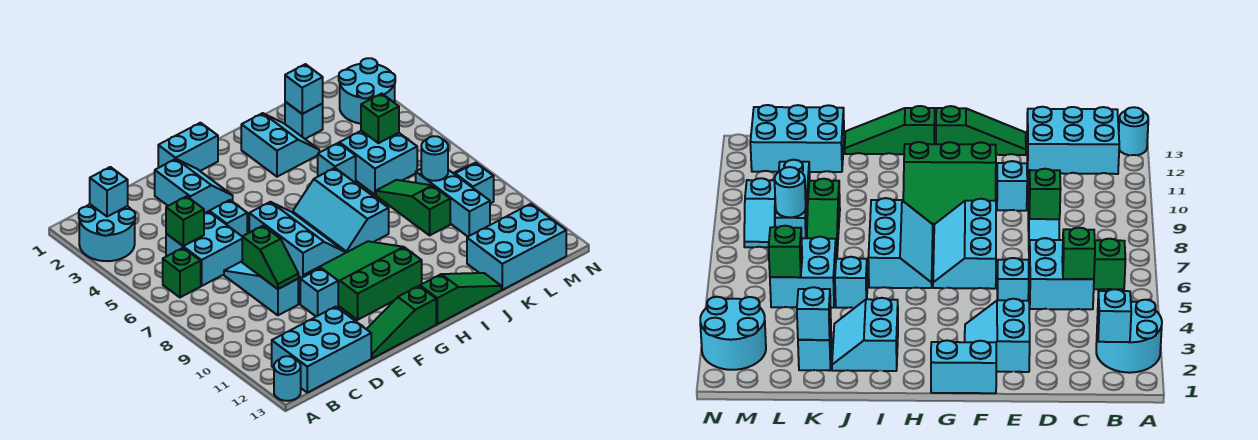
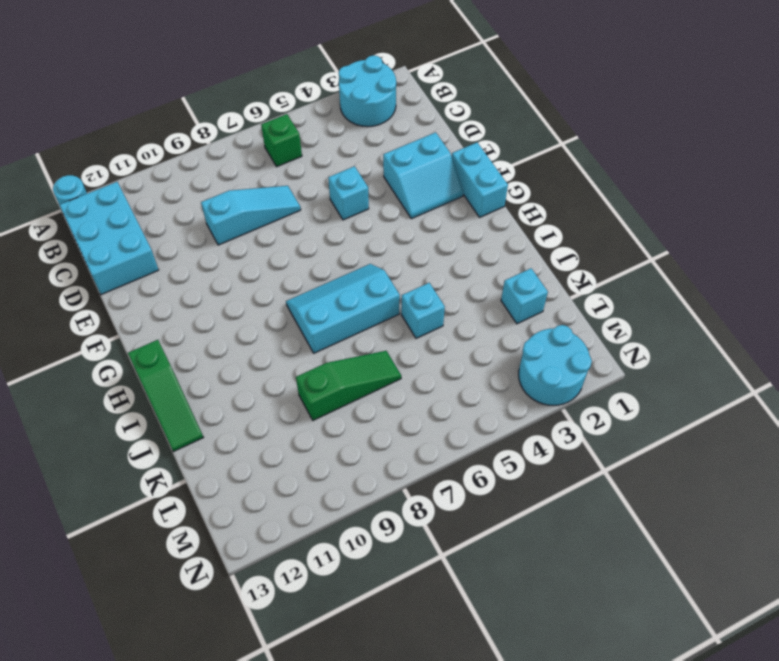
none -> cyan brick C5:D6 level 1
none -> cyan brick E10 level 1
none -> green slope E13:G13 level 1 top G
none -> cyan slope F6:G8 level 1 top F

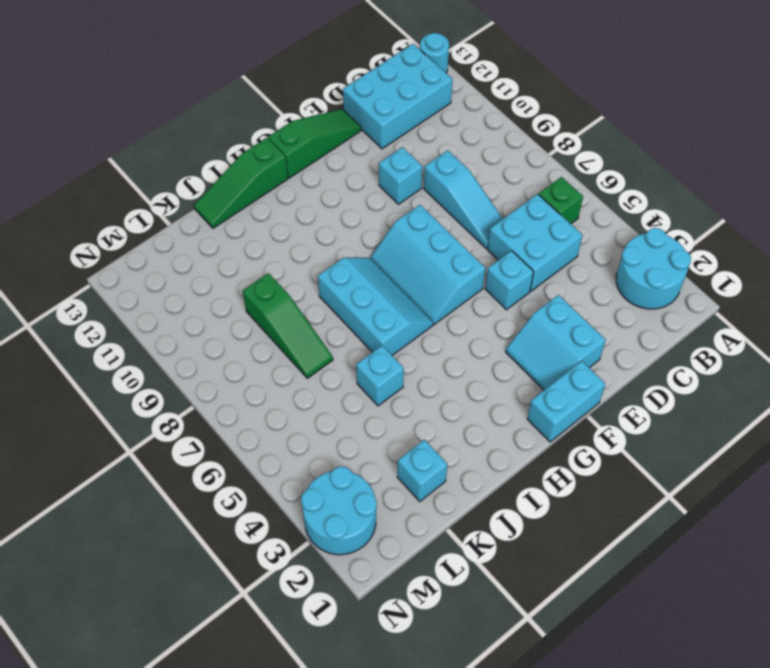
none -> green slope F9:H11 level 1 top 11
none -> cyan slope I2:J3 level 1 top I
none -> cyan brick K5:L6 level 1
none -> cyan brick K12:M13 level 1

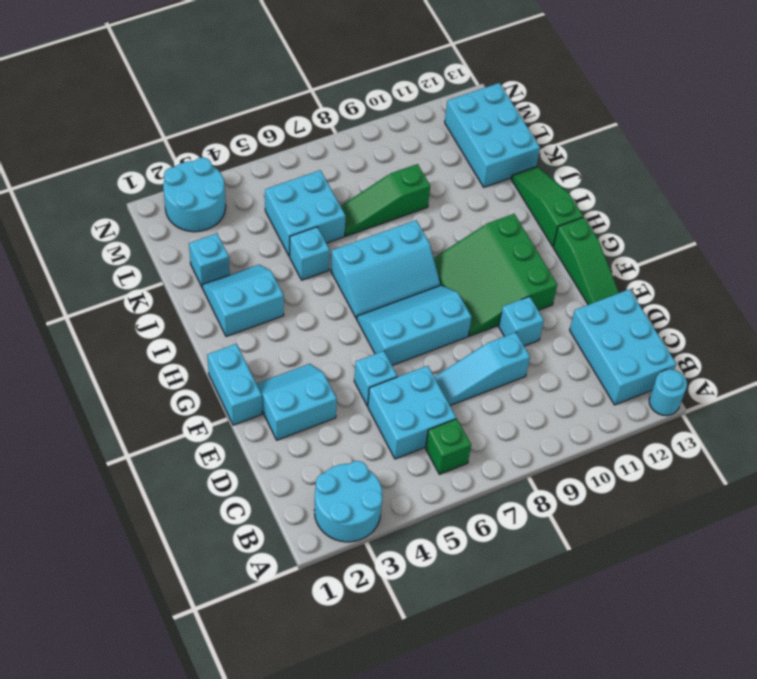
none -> cyan brick L8:L10 level 1
none -> cyan slope M8:M9 level 1 top 9
none -> cyan brick B2 level 2
none -> green brick C5 level 2

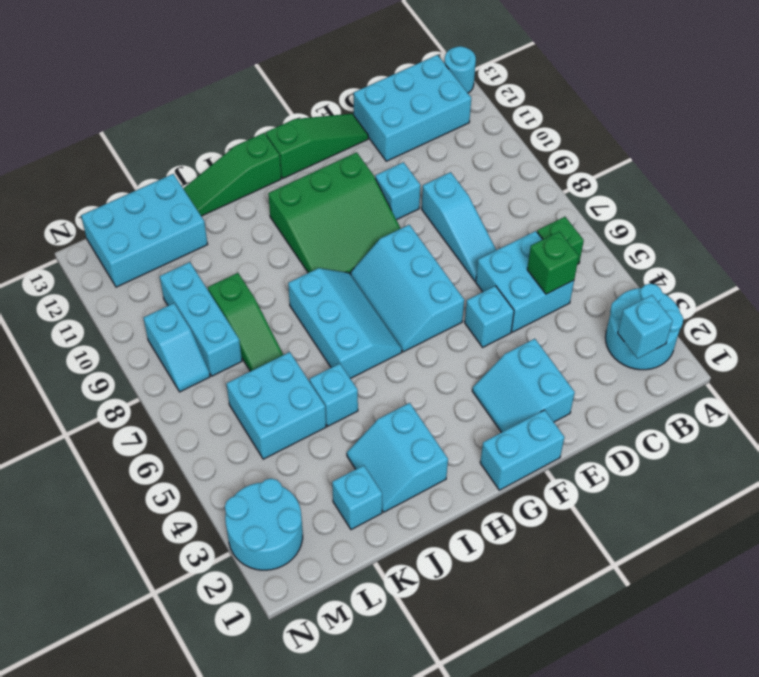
none -> green slope D8:D9 level 2 top 8
none -> cyan brick K2 level 2
none -> green brick L5 level 2
none -> cyan round brick L8 level 2

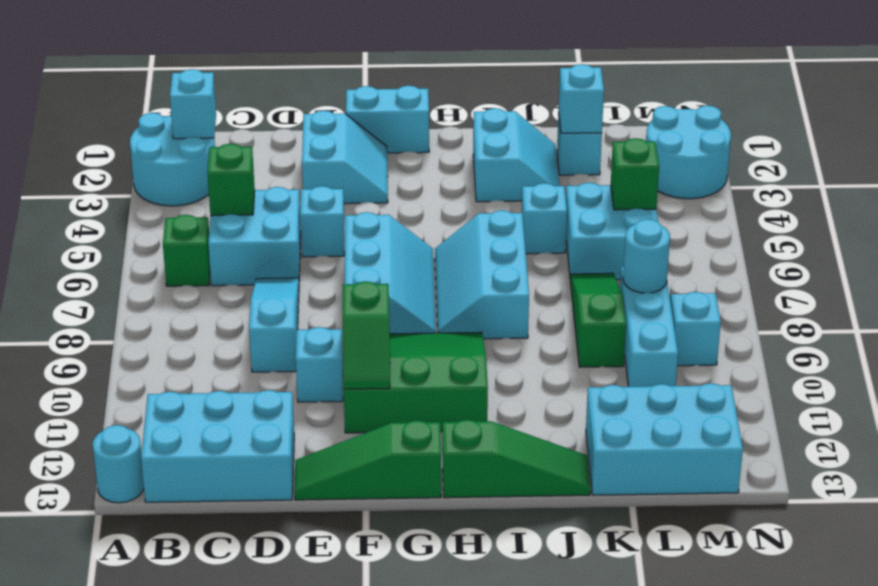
green slope F10:F11 level 2 top 10 -> green slope D8:D9 level 2 top 8

